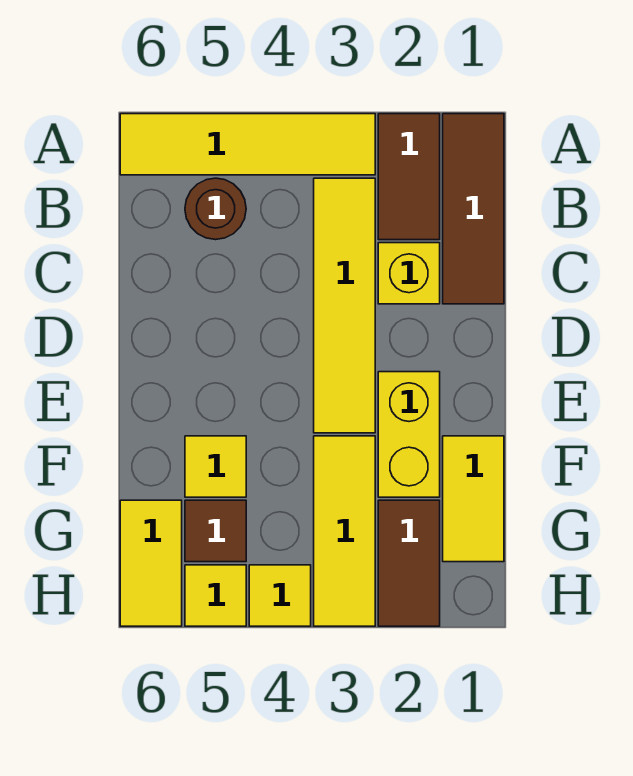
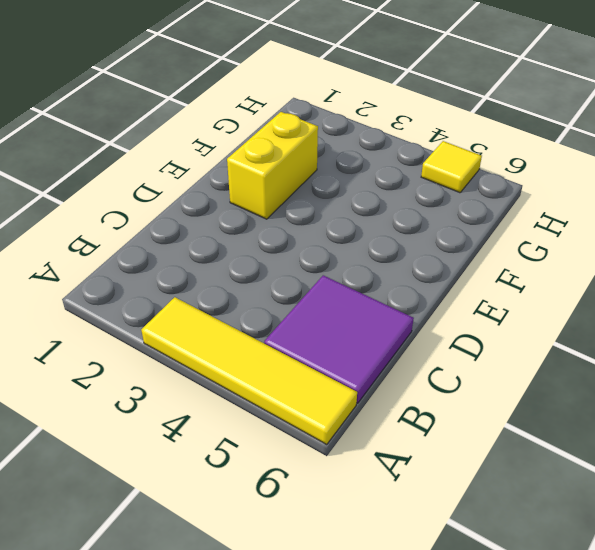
purple tile B5:C6 level 1 -> brown round brick B5 level 1
none -> brown tile A1:C1 level 1
none -> brown tile A2:B2 level 1
none -> yellow tile B3:E3 level 1

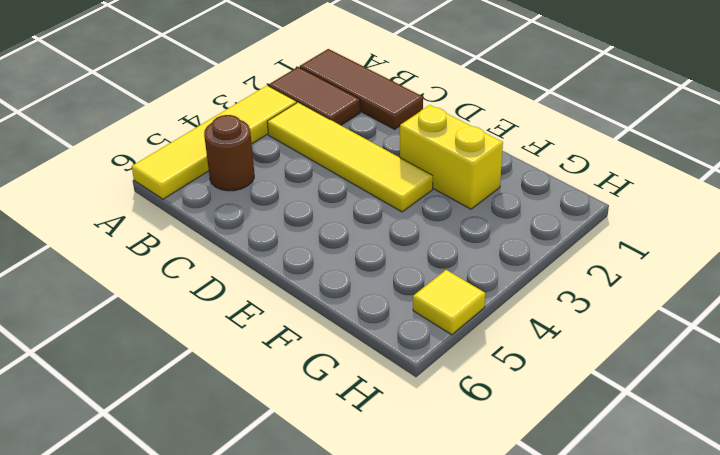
none -> yellow brick C2 level 1
none -> yellow tile F1:G1 level 1
none -> yellow tile F3:H3 level 1

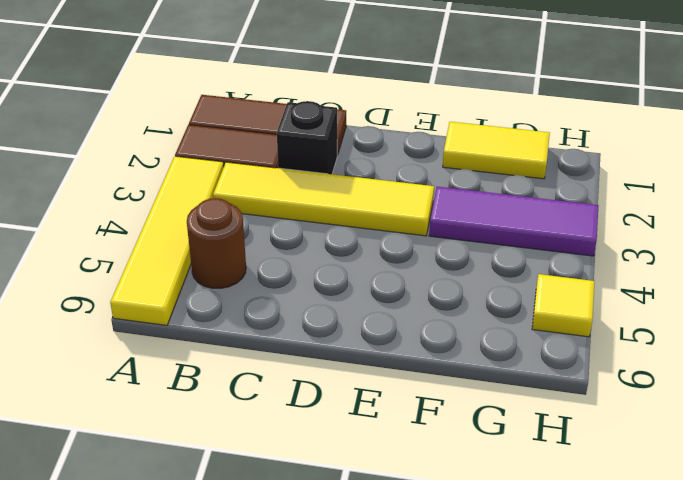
black brick C2 level 1 -> yellow brick C2 level 1
purple tile F3:H3 level 1 -> yellow tile F3:H3 level 1
none -> yellow brick E2:F2 level 1
none -> yellow tile F5 level 1
none -> brown tile G2:H2 level 1

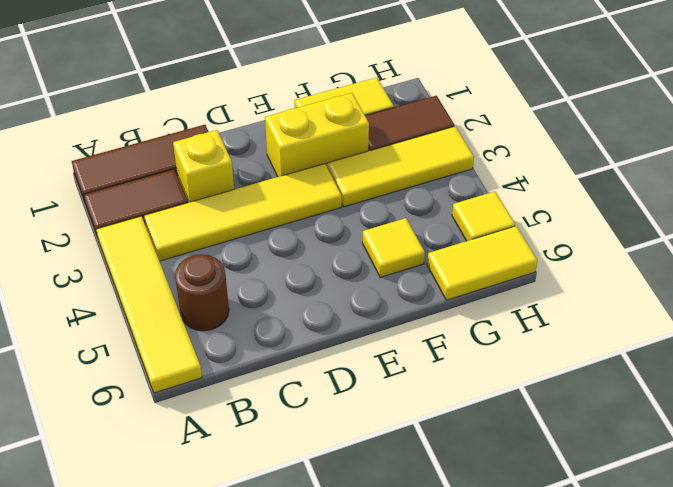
none -> brown tile G5 level 1
none -> yellow tile H4 level 1

